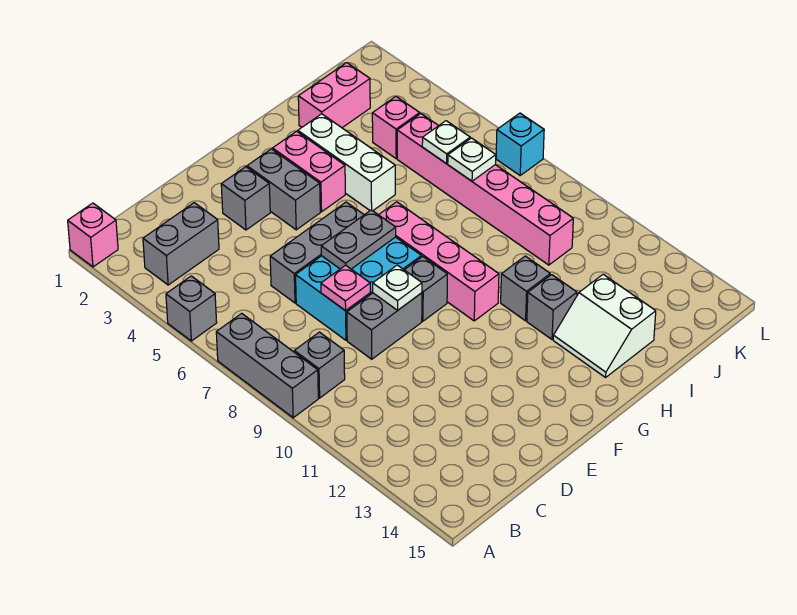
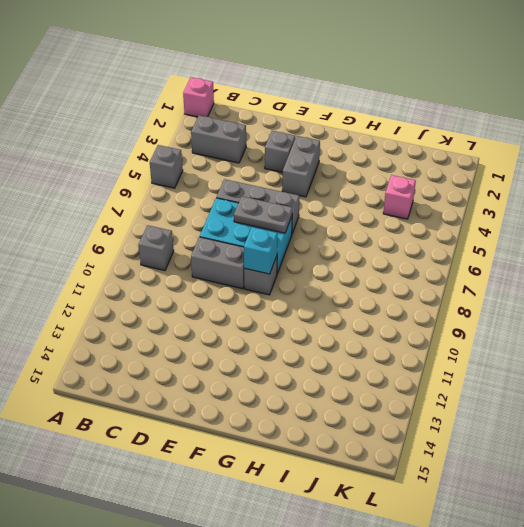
cyan brick F9 level 2 -> cyan brick L7 level 1
none -> grey brick A7:A9 level 1
none -> pink brick G3:G4 level 1
none -> pink brick G7:G10 level 1

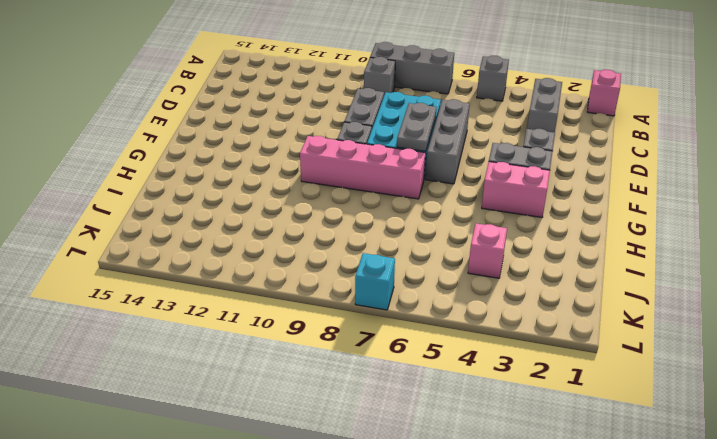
none -> white brick H3:H5 level 1
none -> grey brick H11 level 1
none -> grey brick H12 level 1

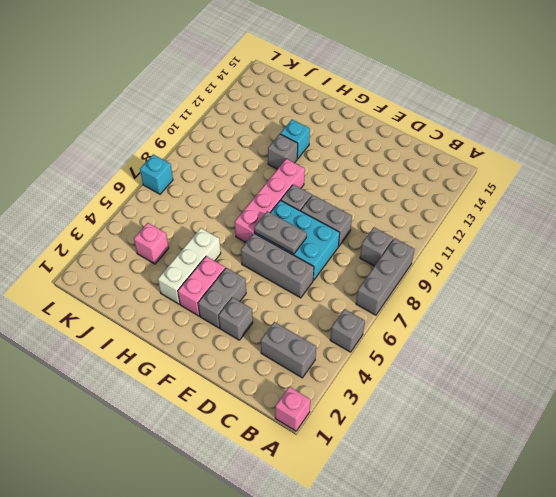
cyan brick H12 level 1 -> grey brick H12 level 1
none -> white slope H13:I14 level 1 top I
none -> pink brick I2:J2 level 1
none -> pink brick J5:J10 level 1

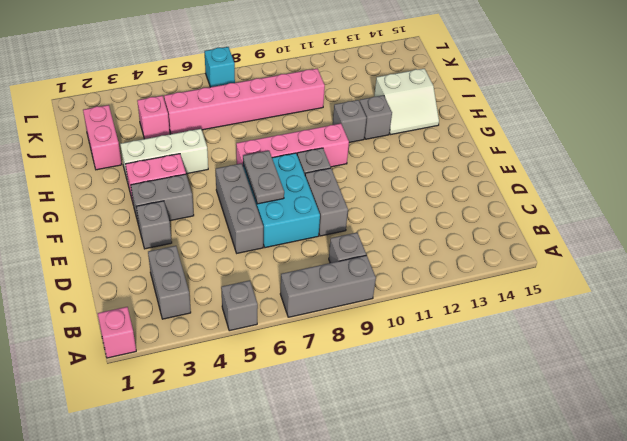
none -> pink plate D8 level 2
none -> white plate E9 level 2
none -> white plate J6 level 2

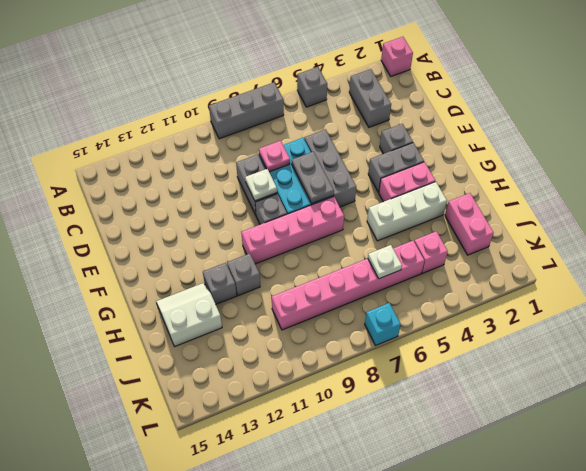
none -> grey brick B9 level 1
none -> white plate J7 level 2

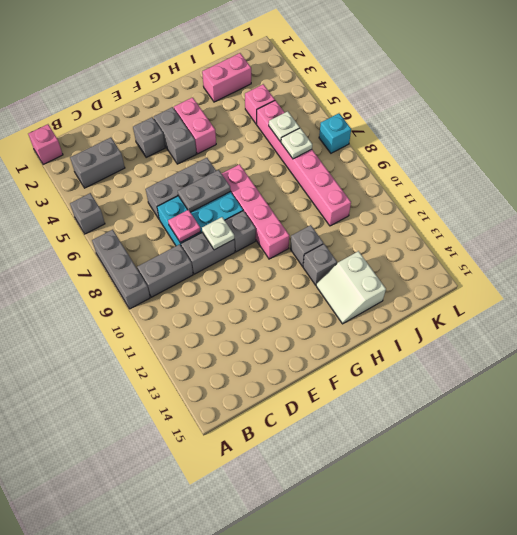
grey brick B9:C9 level 1 -> grey brick B9 level 1
none -> white brick H3:H5 level 1

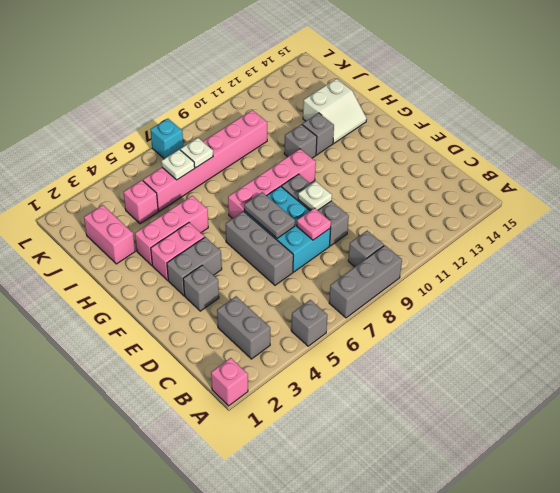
pink brick H3:H5 level 1 -> white brick H3:H5 level 1

